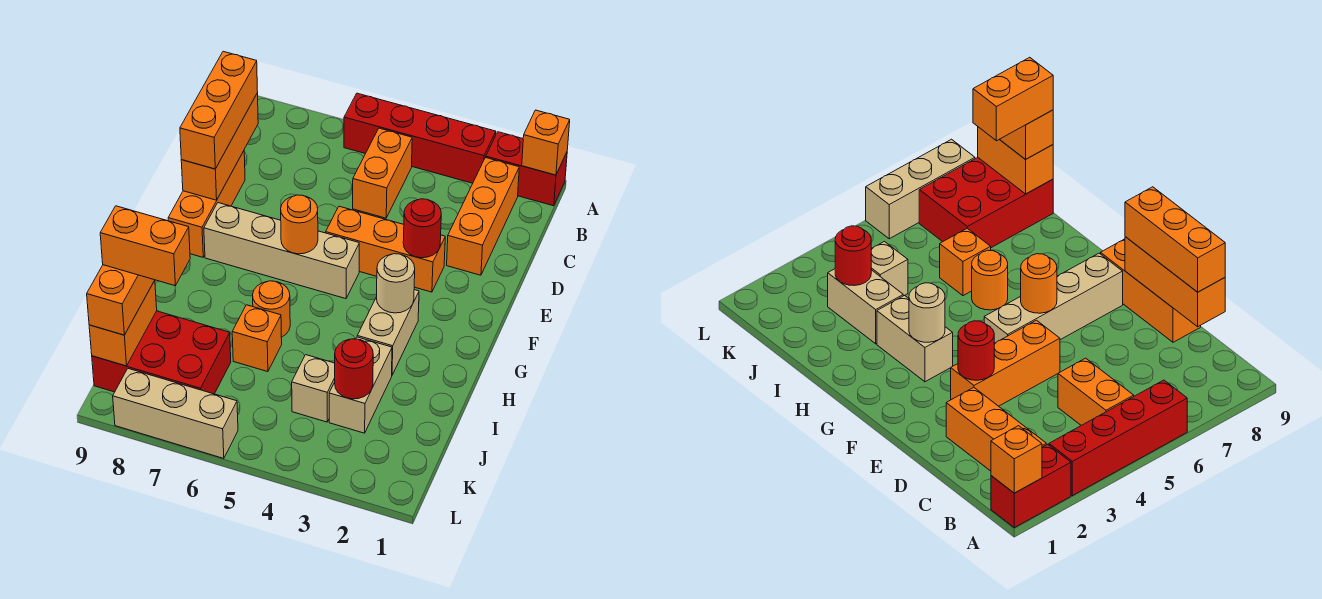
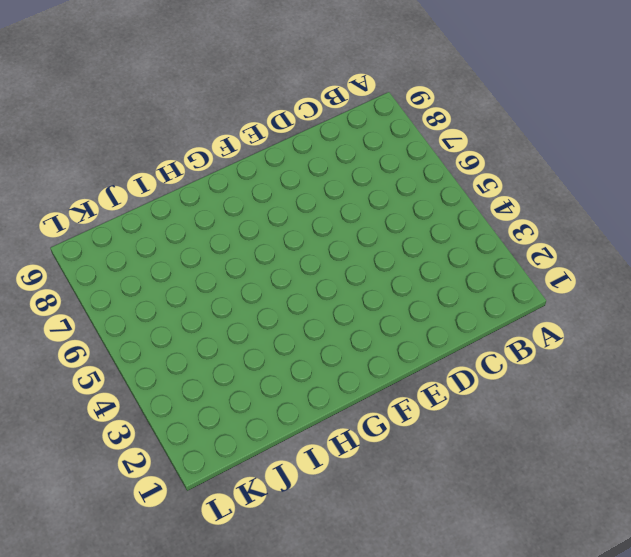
none -> red brick A1:A2 level 1
none -> red brick A3:A6 level 1
none -> orange brick B2:D2 level 1

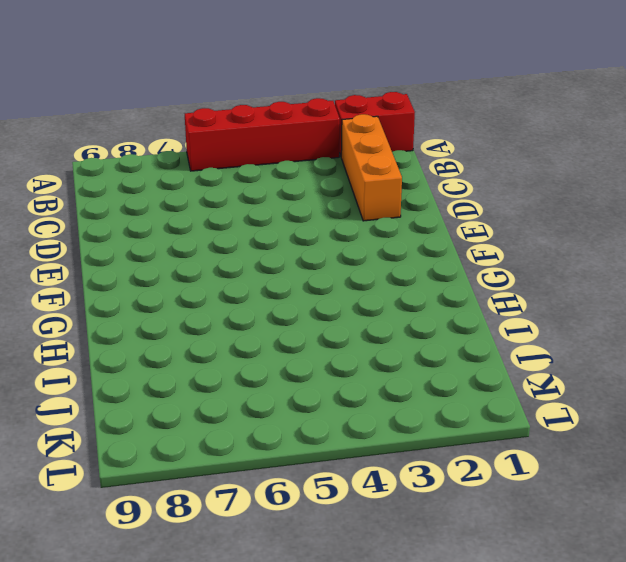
none -> orange brick B5:C5 level 1
none -> orange brick D9:F9 level 1
none -> orange brick E3:E5 level 1

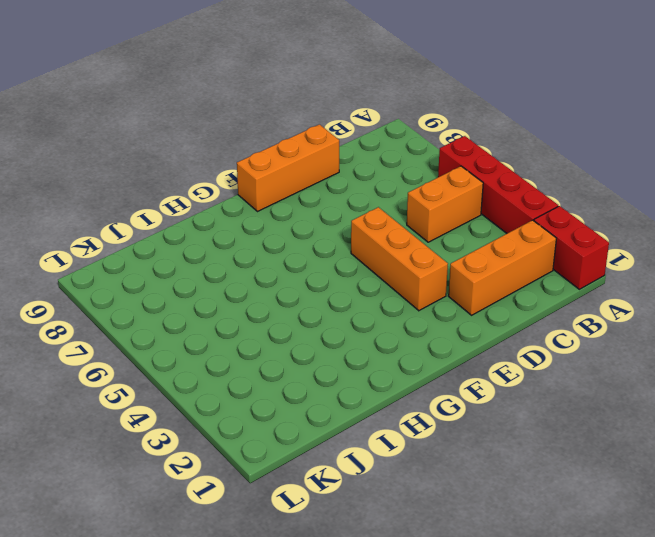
none -> tan brick F5:F8 level 1
none -> tan brick G3:H3 level 1
none -> orange round brick H6 level 1

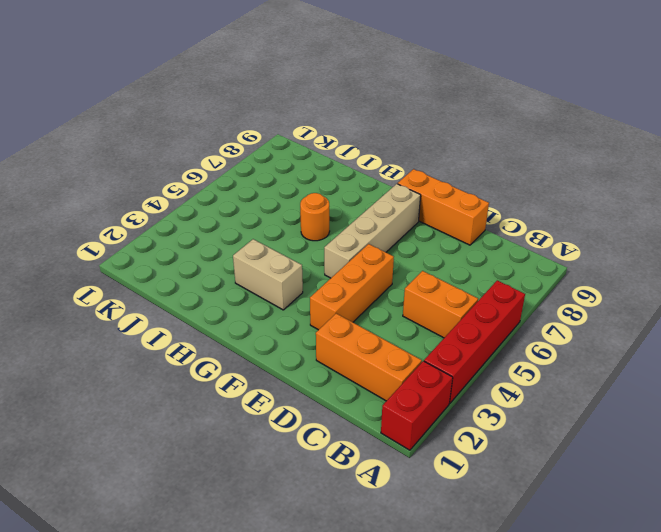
none -> tan brick I3:J3 level 1
none -> orange brick I6 level 1
none -> tan brick J4 level 1

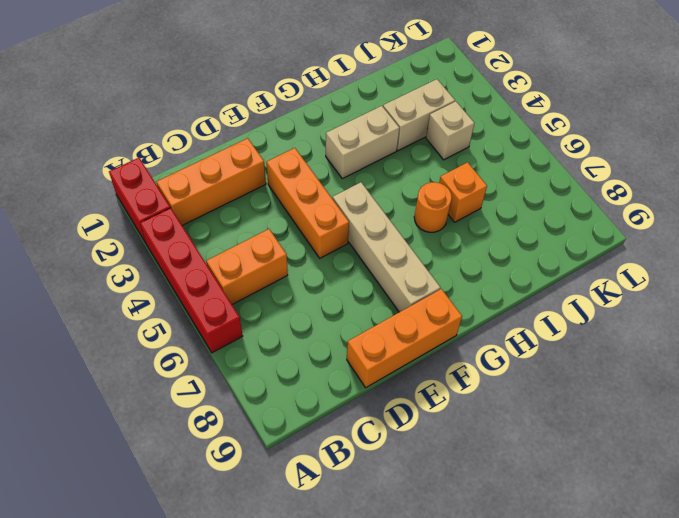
none -> red brick J7:K9 level 1
none -> tan brick L6:L8 level 1
none -> orange brick A1 level 2

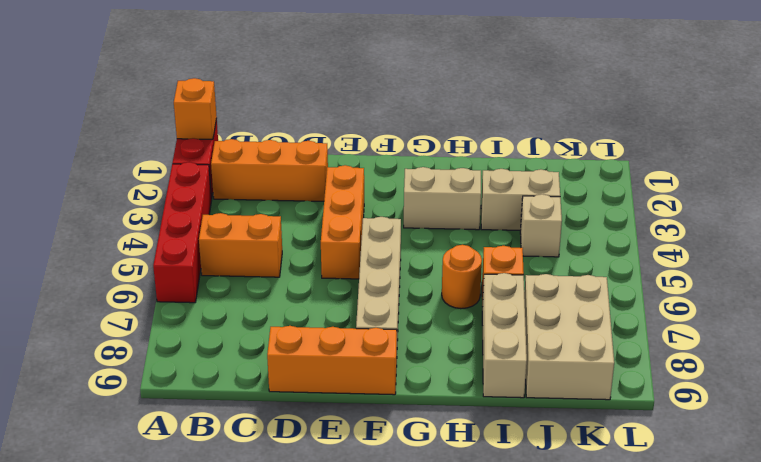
tan brick I7:I9 level 1 -> tan brick L6:L8 level 1
tan brick J7:K9 level 1 -> red brick J7:K9 level 1
none -> orange brick C9:E9 level 2
none -> red round brick E3 level 2
none -> orange round brick F6 level 2

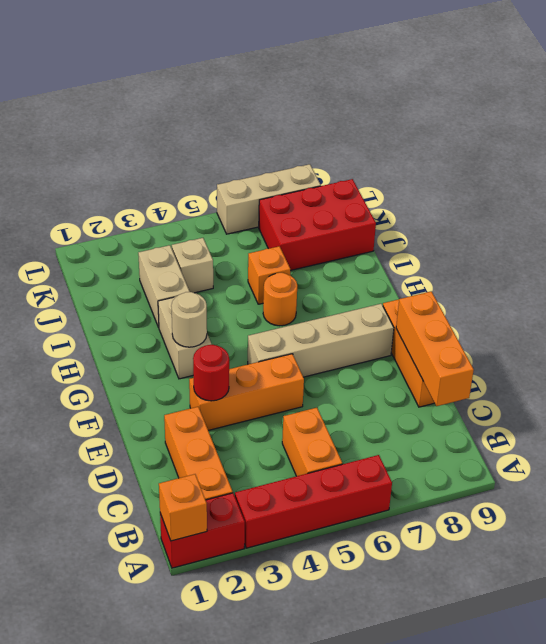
none -> orange round brick F6 level 2
none -> red round brick J3 level 2
none -> orange brick J9:K9 level 2

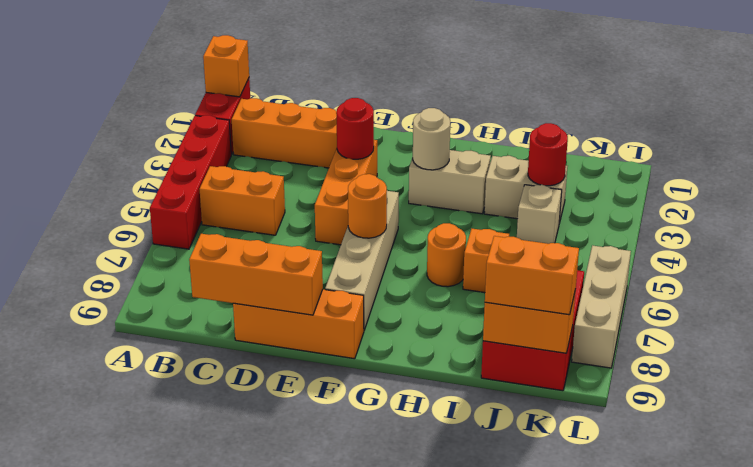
none -> orange brick C9:E9 level 3
none -> orange brick J8:J9 level 4

